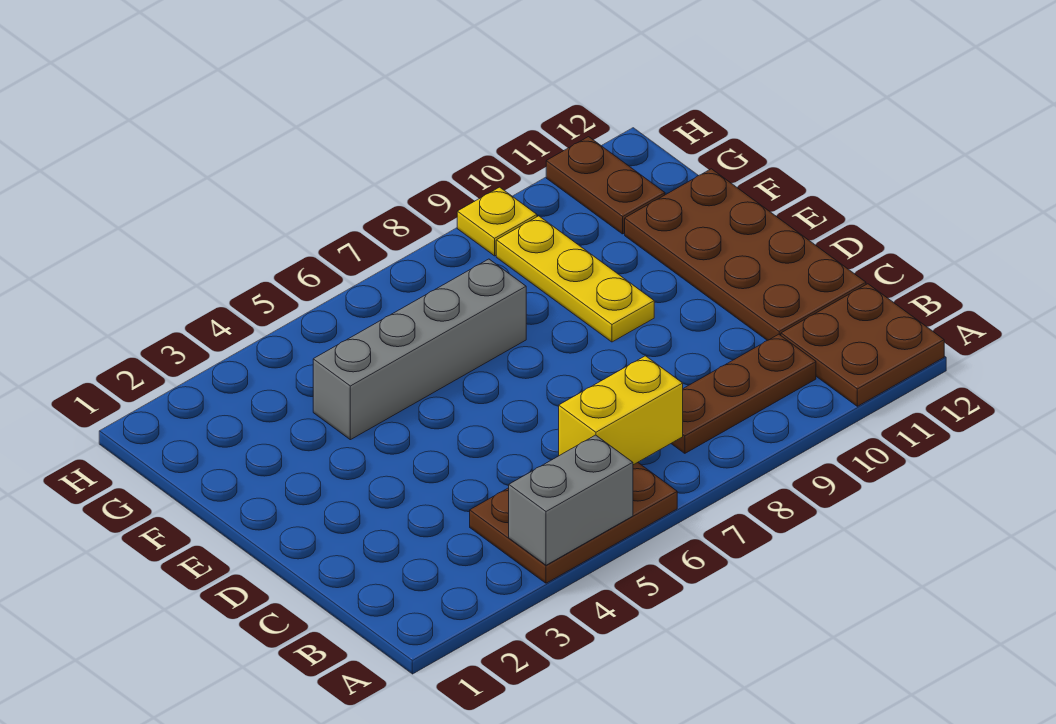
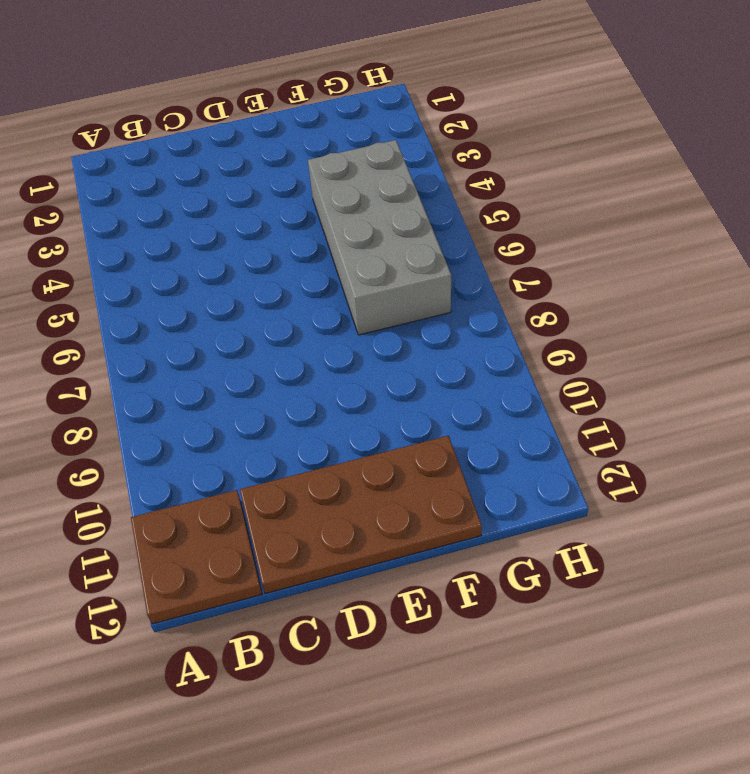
grey brick F4:G7 level 1 -> grey brick F4:F7 level 1
none -> brown plate A4:B6 level 1
none -> brown plate B8:B10 level 1

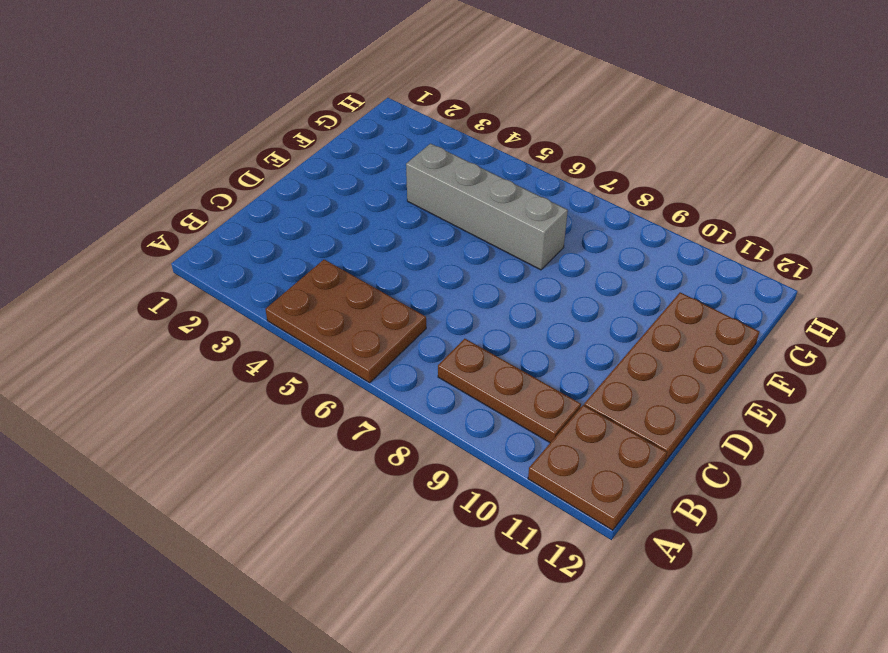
none -> yellow plate E9:G9 level 1
none -> brown plate G11:H11 level 1

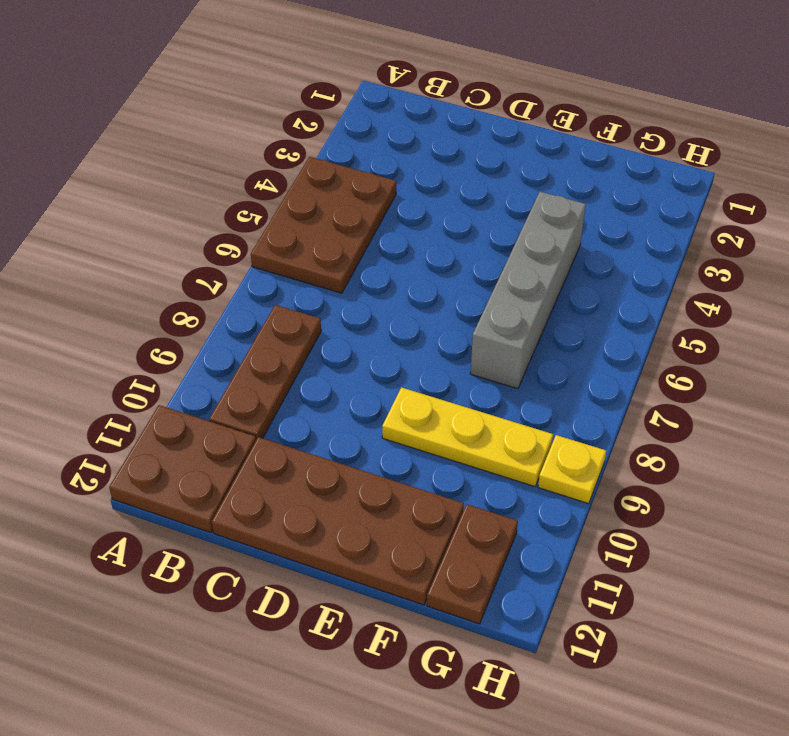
brown plate G11:G12 level 1 -> brown plate G11:H11 level 1
none -> grey brick A4:A5 level 2
none -> yellow brick B6:B7 level 2

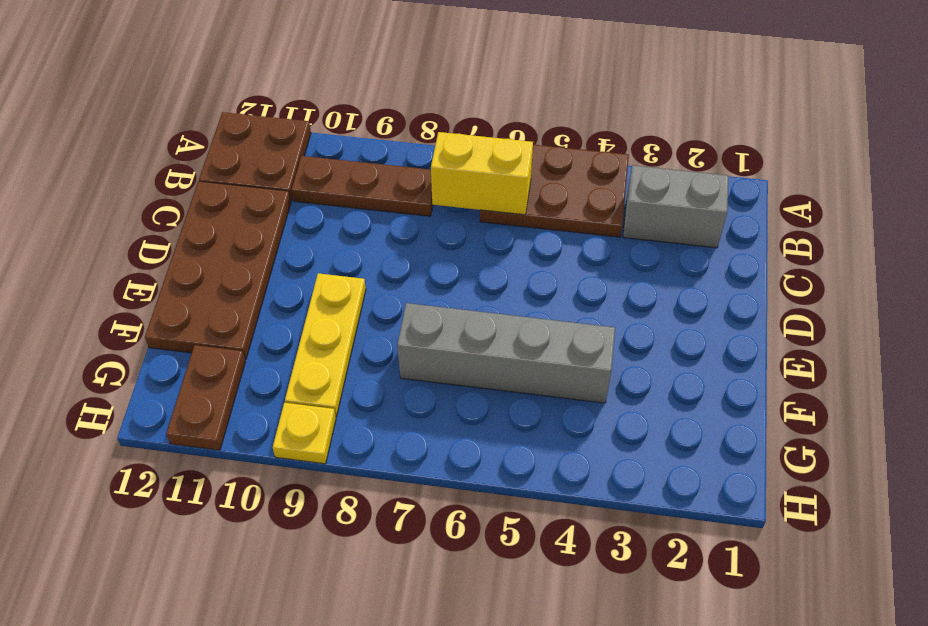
grey brick B2:B3 level 1 -> grey brick A4:A5 level 2

